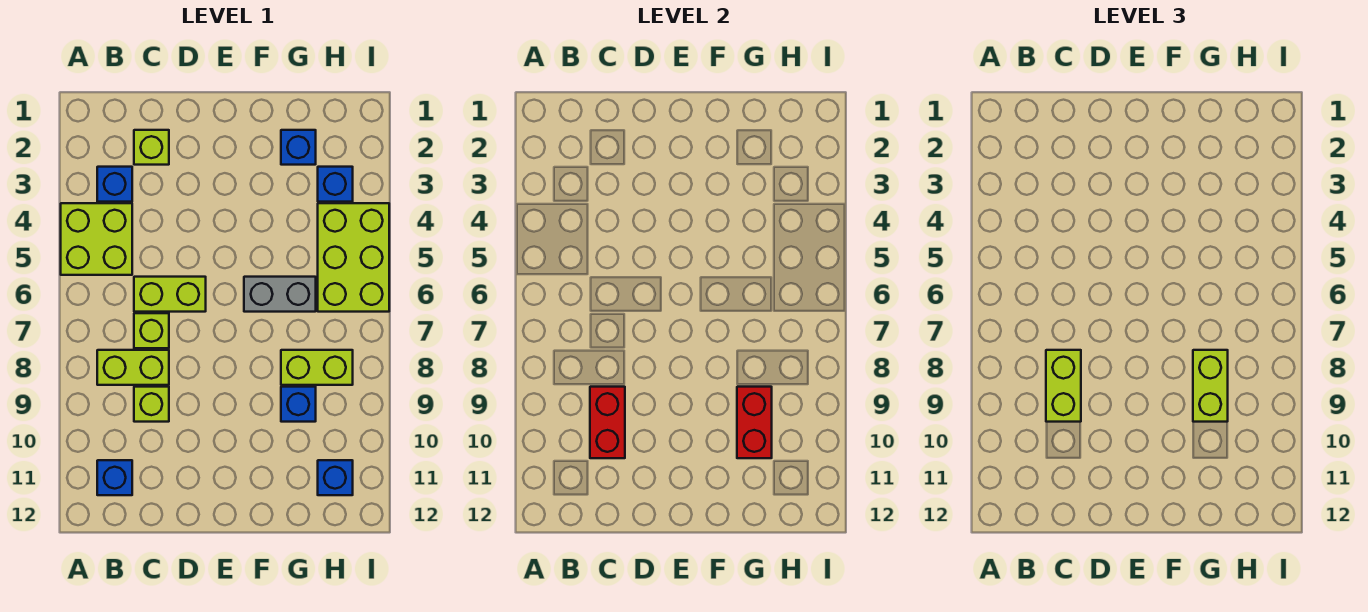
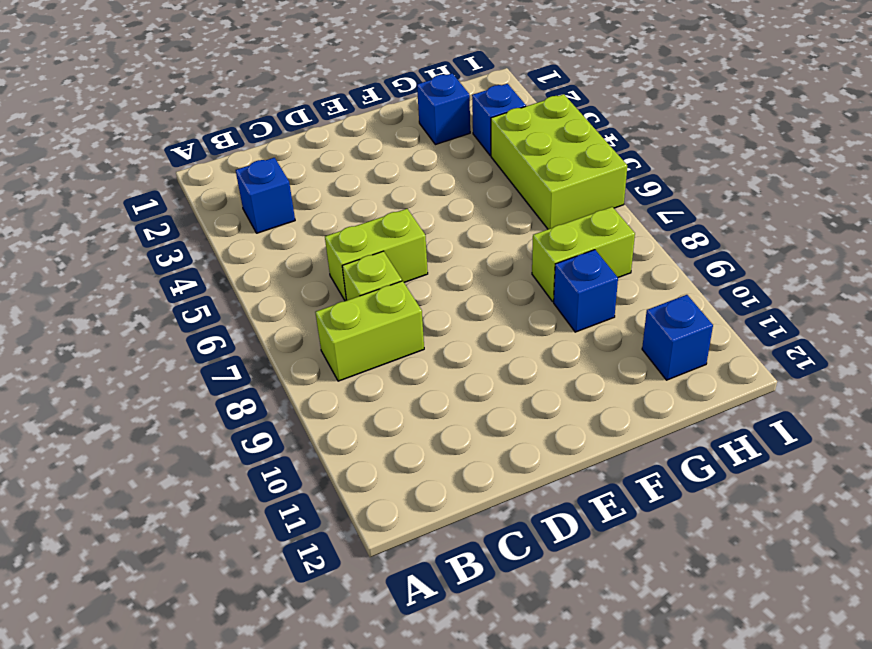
none -> lime brick A4:B5 level 1
none -> blue brick B11 level 1
none -> lime brick C2 level 1

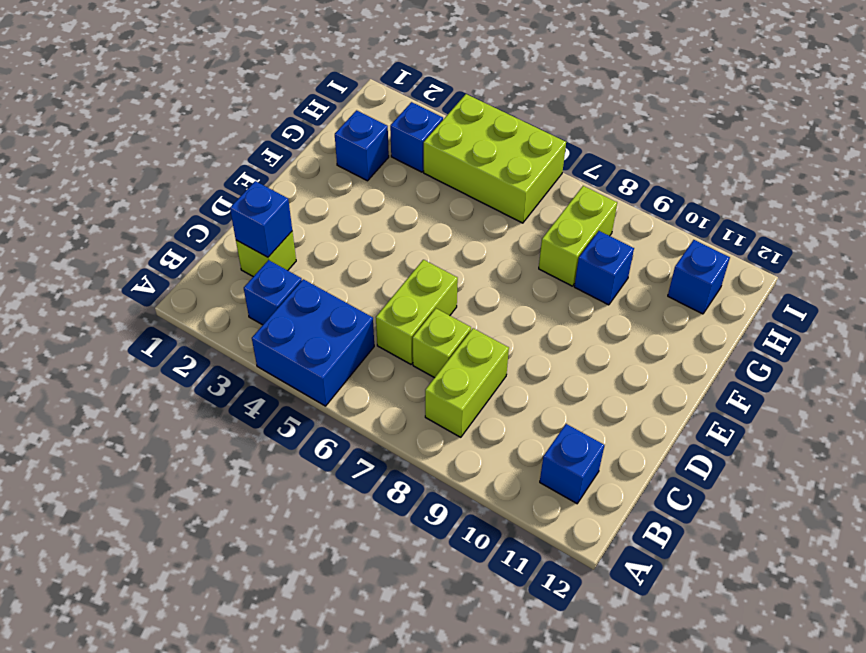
blue brick A4:B5 level 1 -> lime brick A4:B5 level 1
blue brick C2 level 2 -> none
none -> lime brick C9 level 1
none -> grey brick F6:G6 level 1
none -> red brick C9:C10 level 2

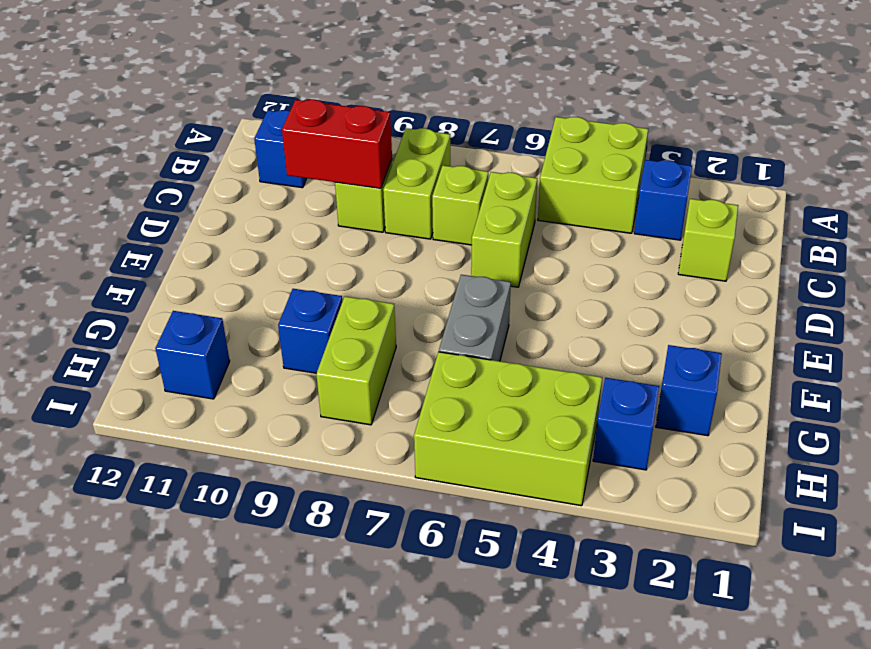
none -> red brick G9:G10 level 2
none -> lime brick C8:C9 level 3
none -> lime brick G8:G9 level 3

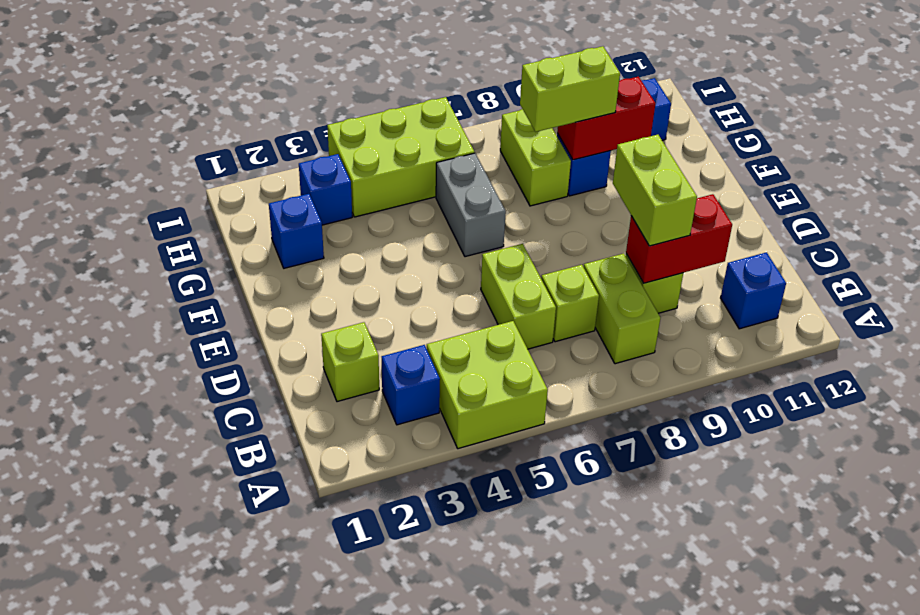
lime brick C9:D9 level 3 -> lime brick C8:C9 level 3

